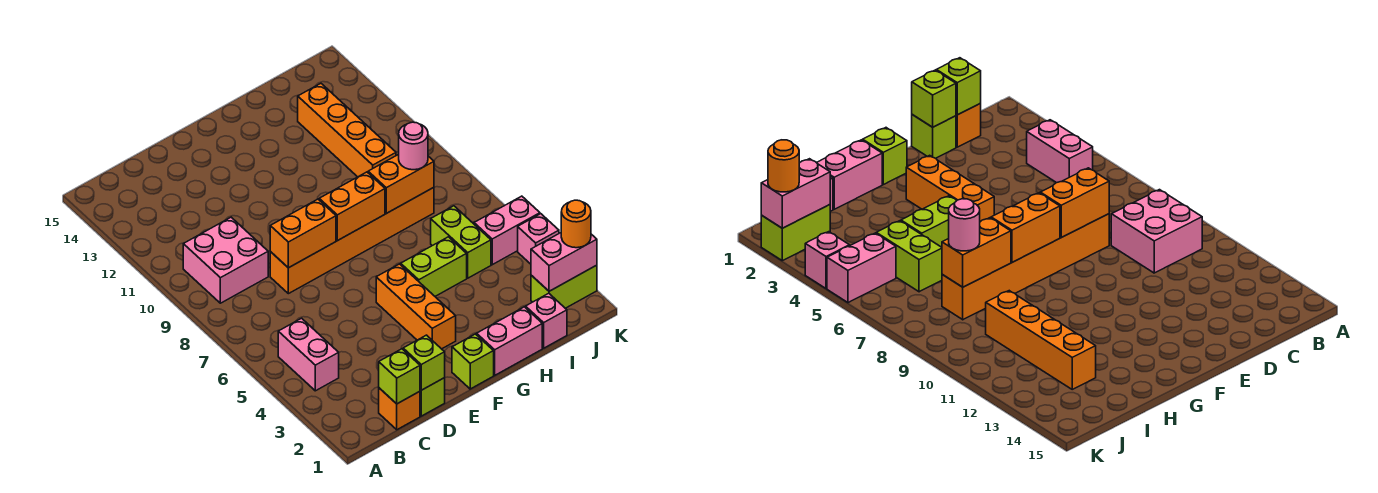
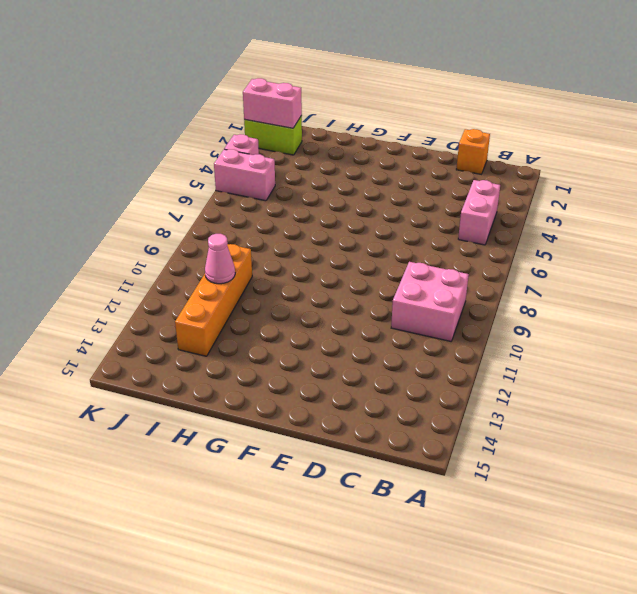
pink cone I11 level 2 -> none
none -> lime brick D1 level 1
none -> orange brick D8:I8 level 1
none -> lime brick F1 level 1

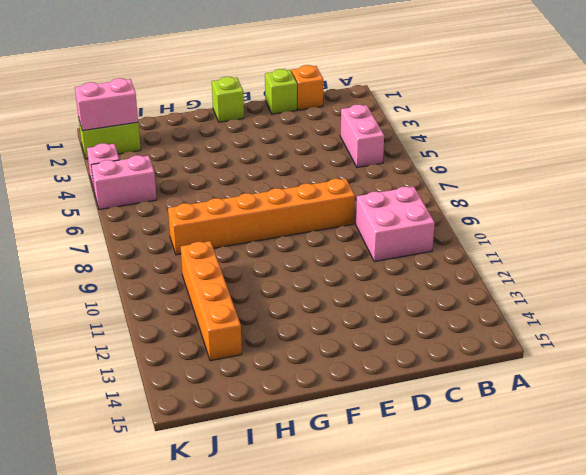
none -> orange brick F3:F5 level 1
none -> pink brick G1:H1 level 1
none -> lime brick G5:H5 level 1

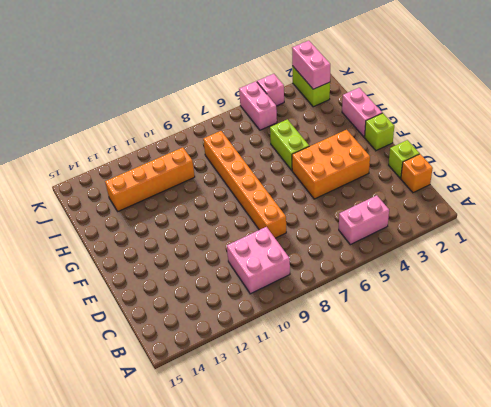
orange brick E3:F5 level 1 -> orange brick F3:F5 level 1
none -> pink brick I1 level 1
none -> lime brick I5:I6 level 1
none -> lime brick C1 level 2

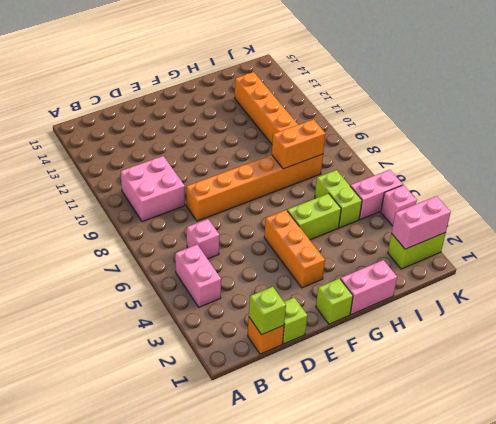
pink brick C6 level 1 -> pink brick I1 level 1
none -> lime brick D1 level 2
none -> orange brick D8:E8 level 2
none -> orange brick F8:G8 level 2

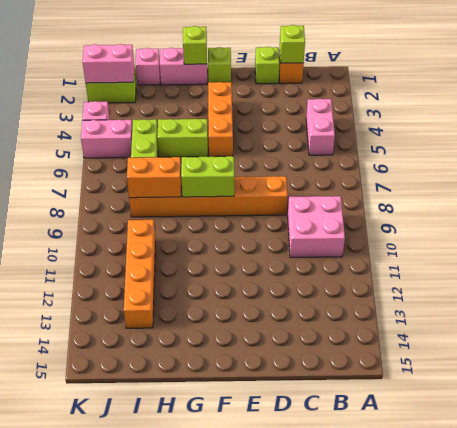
lime brick F8:G8 level 2 -> orange brick F8:G8 level 2
lime brick G1 level 2 -> lime brick D1 level 2
none -> orange brick D8:E8 level 2
none -> pink round brick I8 level 3
none -> orange round brick K2 level 3

